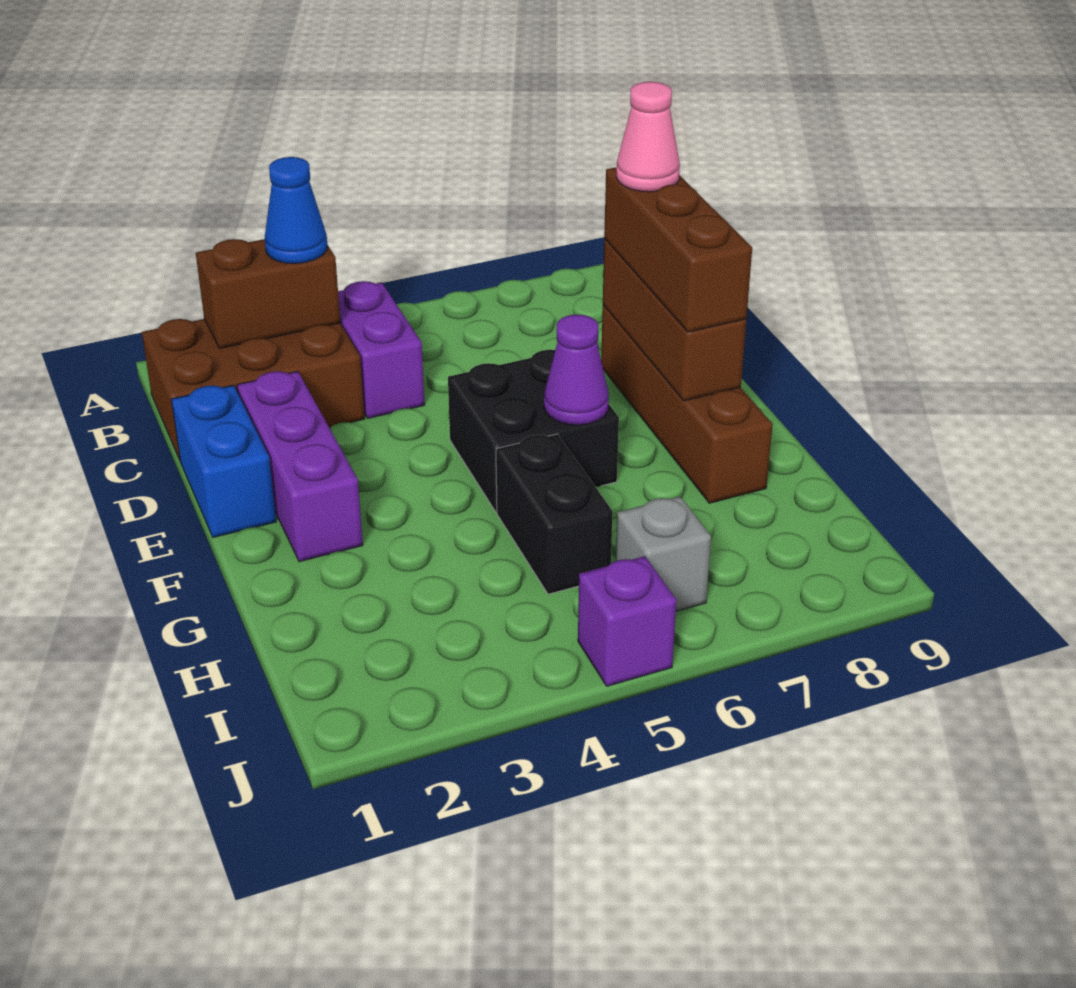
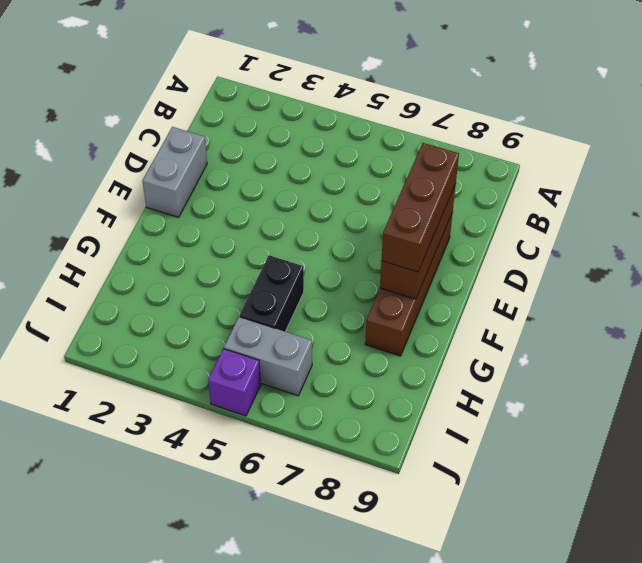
grey brick D1:E1 level 1 -> blue brick D1:E1 level 1
grey brick I5:I6 level 1 -> grey brick I6 level 1
none -> brown brick B1:C3 level 1
none -> purple brick B4:C4 level 1
none -> purple brick D2:F2 level 1

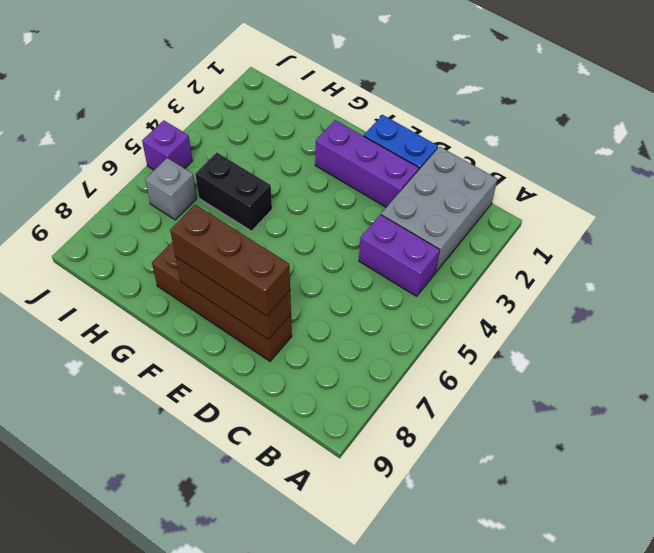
grey brick B1:C3 level 1 -> brown brick B1:C3 level 1
none -> black brick E5:F6 level 1
none -> brown brick B2:B3 level 2
none -> purple cone F6 level 2

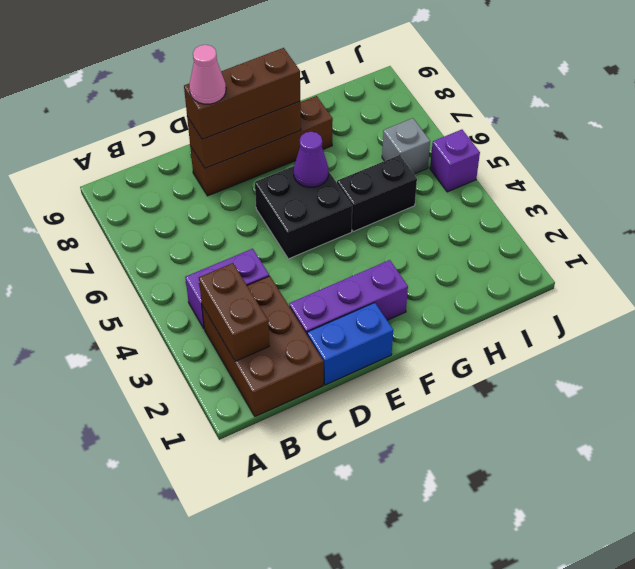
none -> blue cone B3 level 3

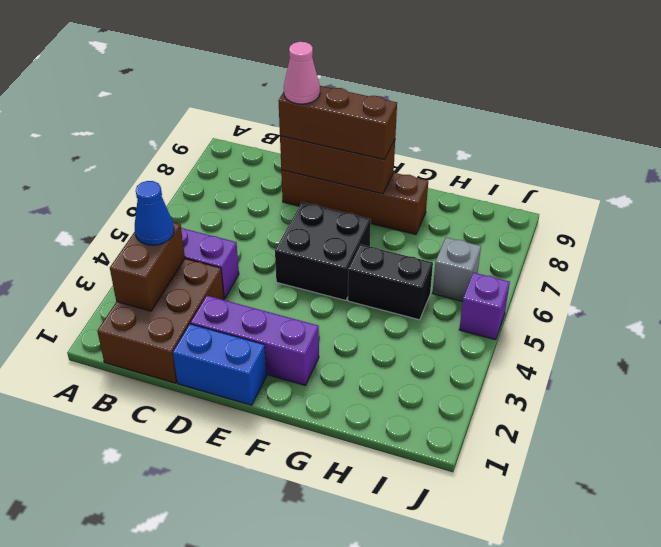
none -> purple cone F6 level 2

